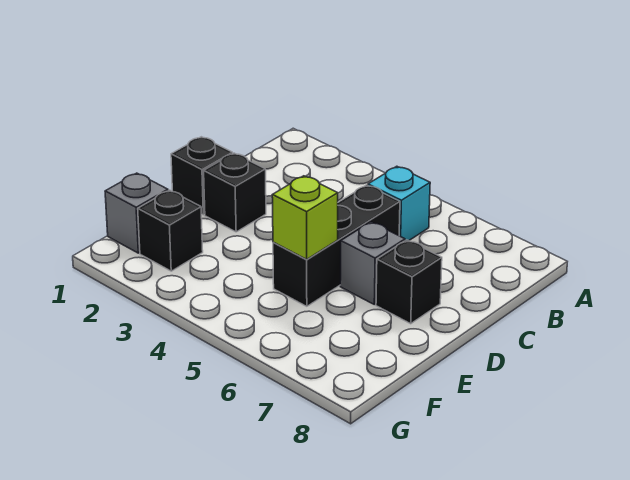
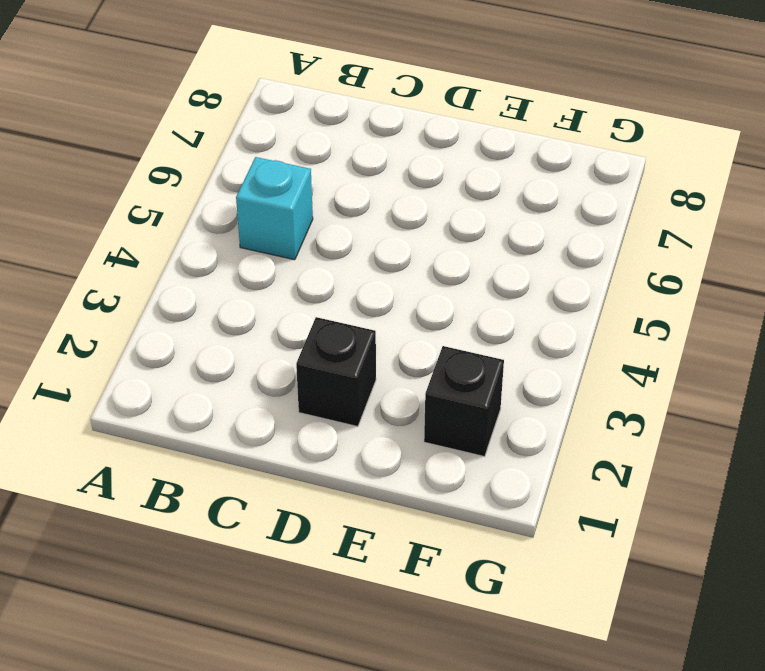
none -> black brick C5:E5 level 1
none -> black brick D1 level 1

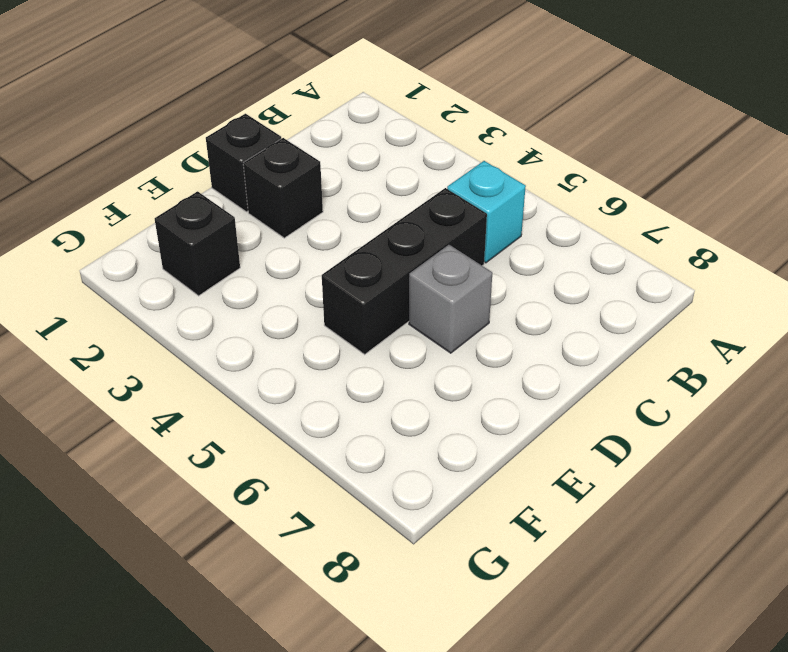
none -> black brick D7 level 1
none -> grey brick F1 level 1

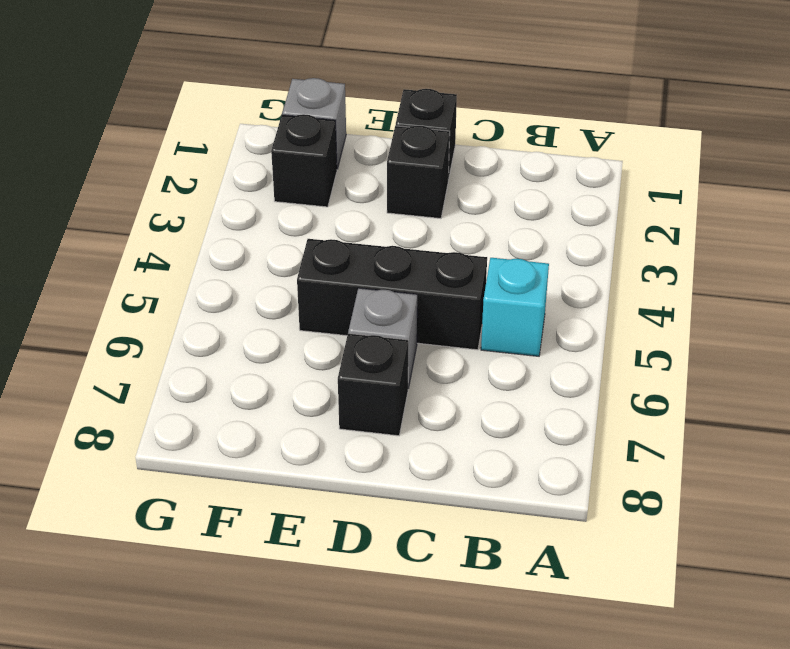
none -> lime brick E5 level 2

